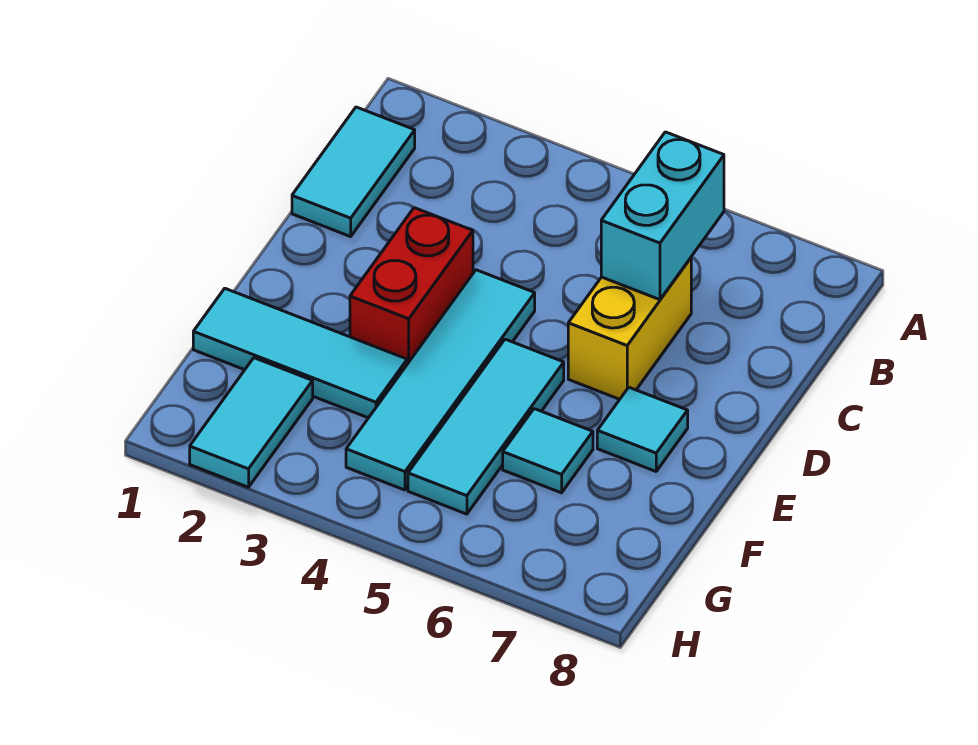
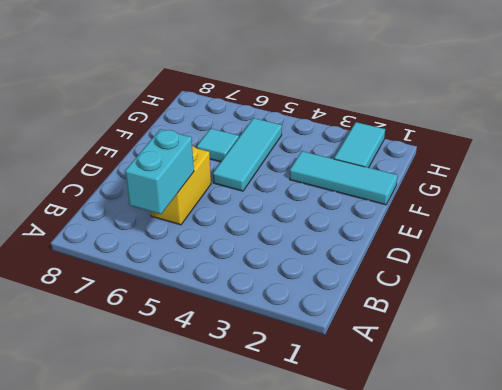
none -> cyan tile B1:C1 level 1
none -> red brick D3:E3 level 1

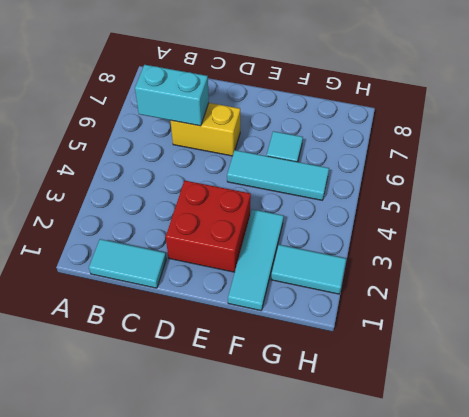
red brick D2:E3 level 1 -> red brick D3:E3 level 1
none -> cyan tile D4:G4 level 1
none -> cyan tile E7 level 1

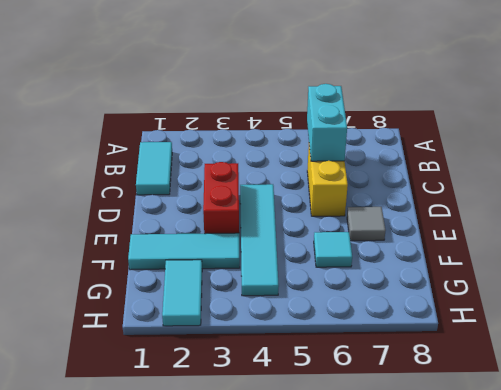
grey tile E7 level 1 -> cyan tile E7 level 1
none -> cyan tile E5:G5 level 1

